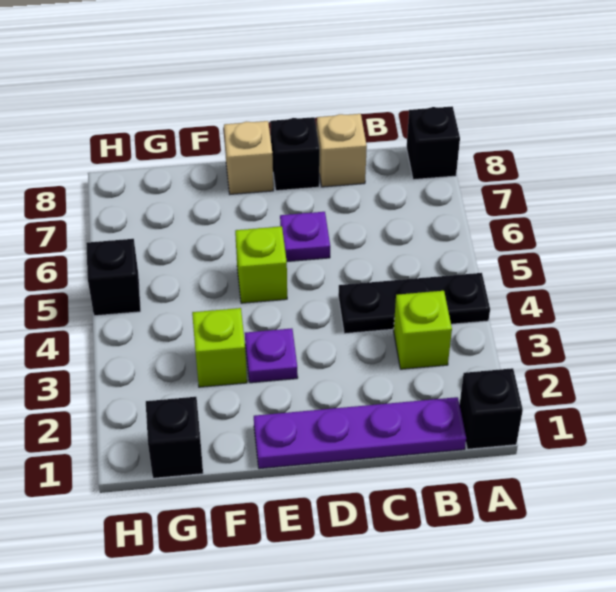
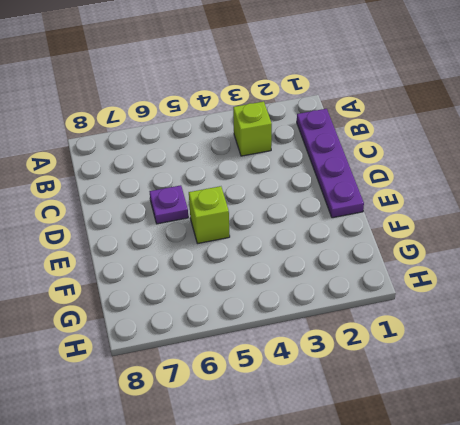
none -> black brick A1 level 1
none -> black plate A4:C4 level 1
none -> black brick A8 level 1

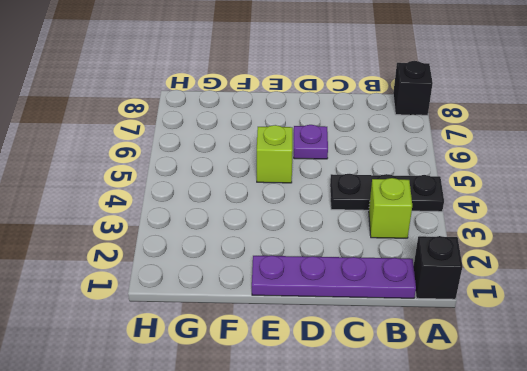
none -> tan brick C8 level 1
none -> black brick D8 level 1
none -> purple plate E3 level 1

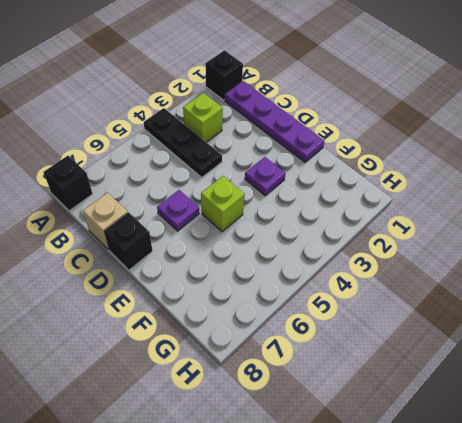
none -> tan brick E8 level 1
none -> lime brick F3 level 1
none -> black brick G1 level 1

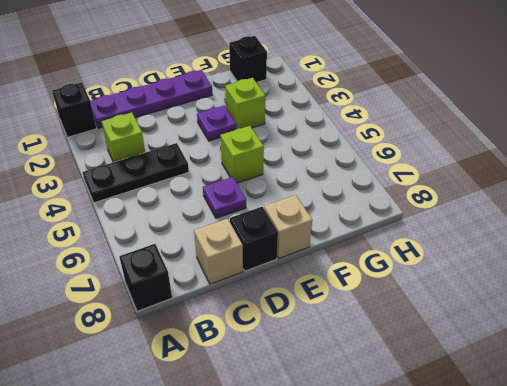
none -> black brick H5 level 1

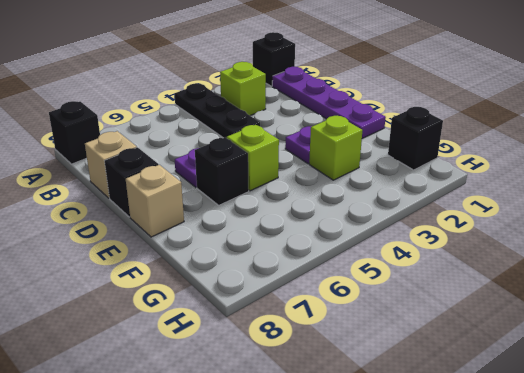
black brick E6 level 1 -> black brick H5 level 1

